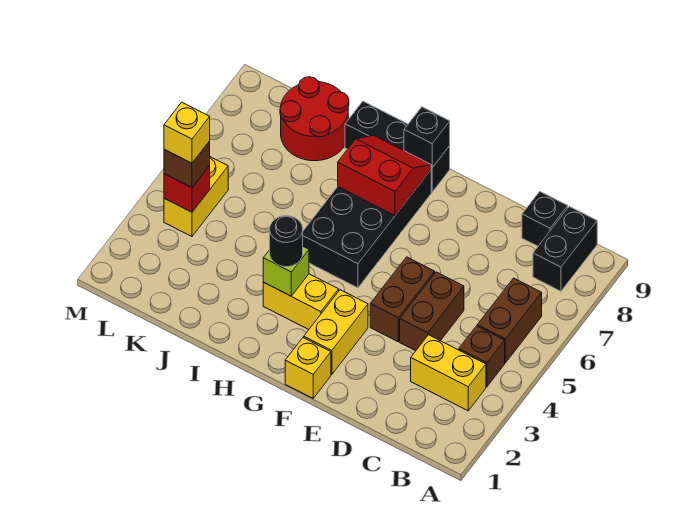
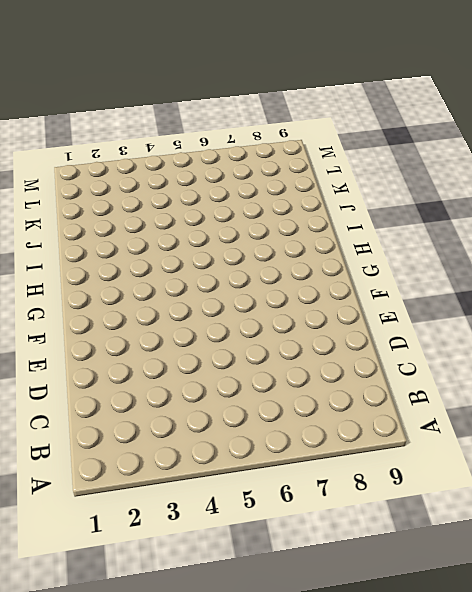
none -> yellow brick B3:C3 level 1
none -> brown brick B4 level 1
none -> brown brick B5:B6 level 1

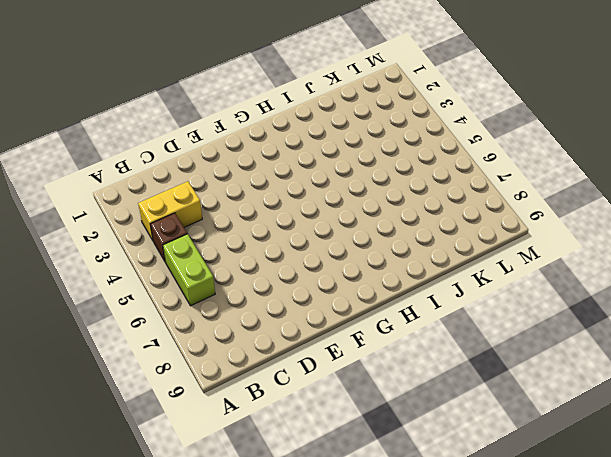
lime brick B5:B6 level 1 -> brown brick B5:B6 level 1
none -> black brick B8:B9 level 1
none -> black brick C9 level 1
none -> brown brick D4:D5 level 1

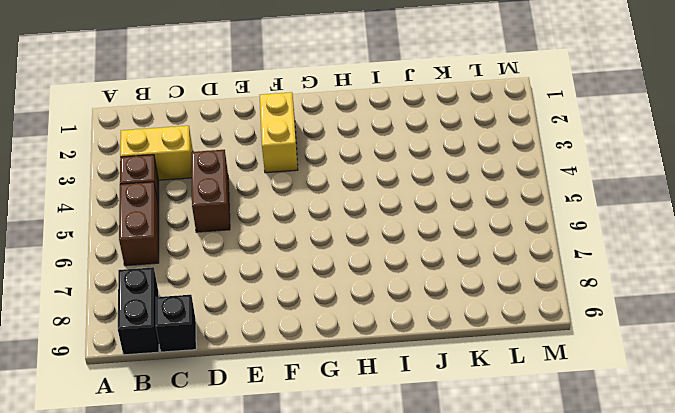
none -> brown brick E4:E5 level 1
none -> yellow brick F1 level 1
none -> yellow brick G3:H3 level 1

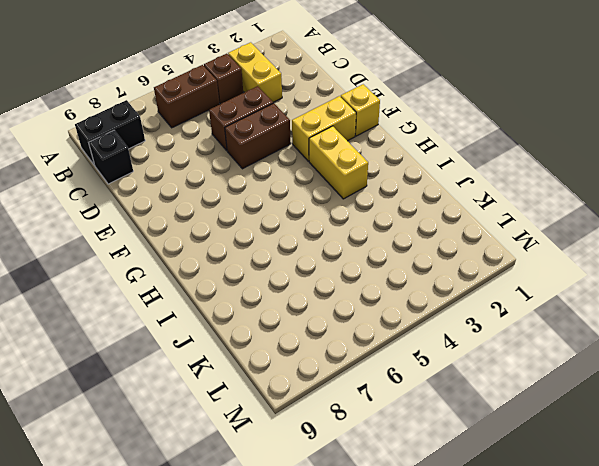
none -> black brick G5:H8 level 1
none -> black brick G9:I9 level 1
none -> red round brick J8:K9 level 1

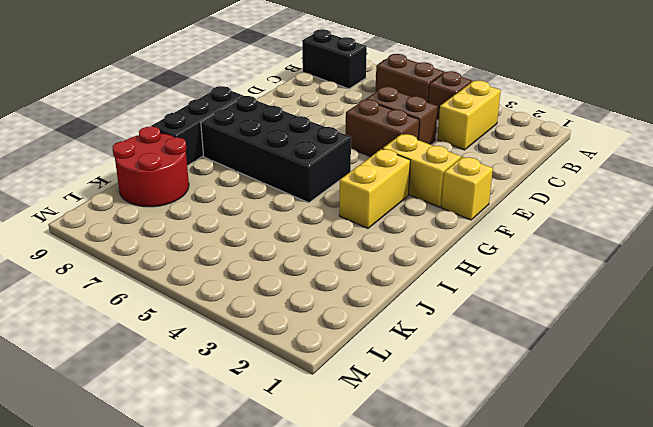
none -> black brick C9 level 1
none -> yellow brick L4:L5 level 1
none -> red slope G7:H8 level 2 top 7

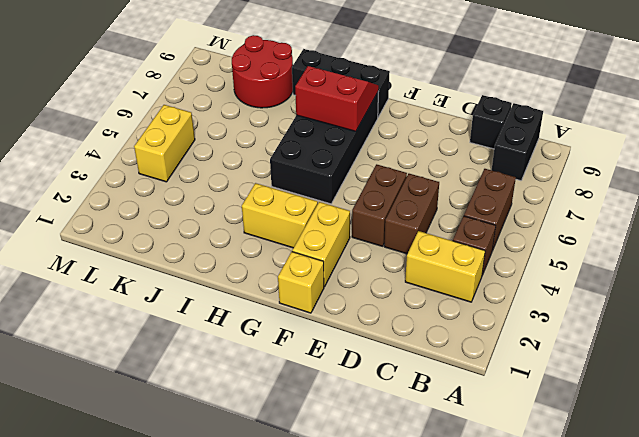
none -> black brick G9 level 2
none -> lime brick H3 level 2
none -> red brick L4 level 2

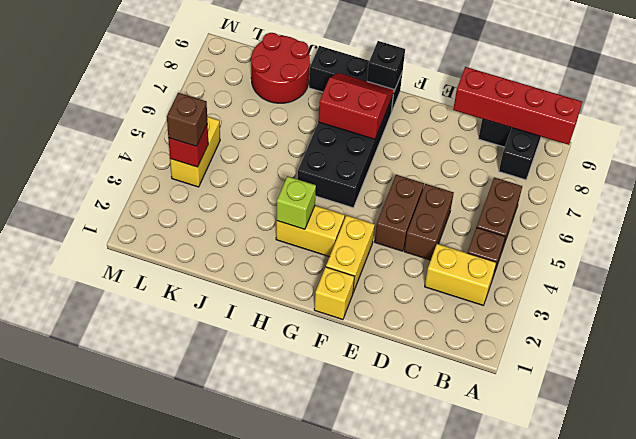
red brick A9:D9 level 2 -> none
none -> black round brick H3 level 3
none -> yellow brick L4 level 4

